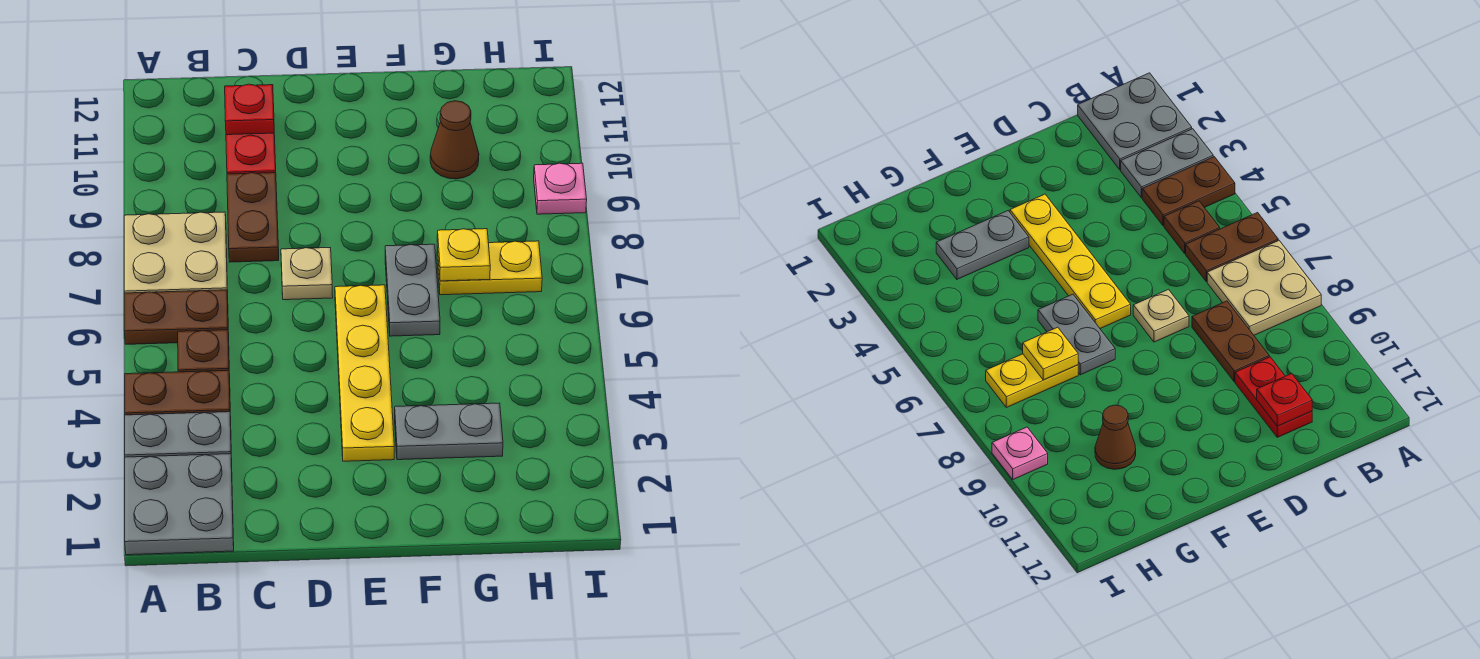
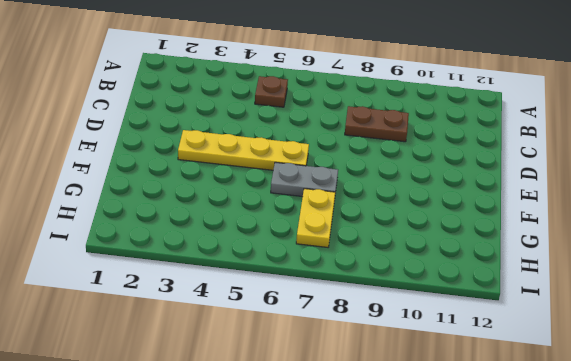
none -> grey plate A1:B2 level 1
none -> grey plate A3:B3 level 1
none -> brown plate A4:B4 level 1

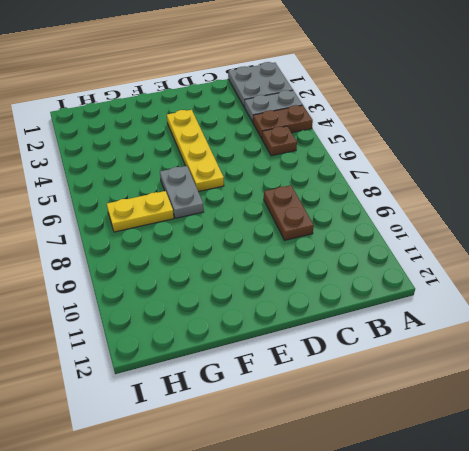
none -> brown plate A6:B6 level 1
none -> tan plate A7:B8 level 1
none -> red plate C10:C11 level 1

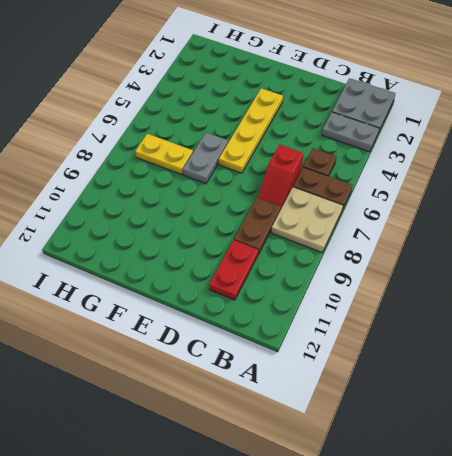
red slope C6:C7 level 1 top 6 -> none
none -> brown plate A4:B4 level 1
none -> tan plate D7 level 1
none -> grey plate F3:G3 level 1

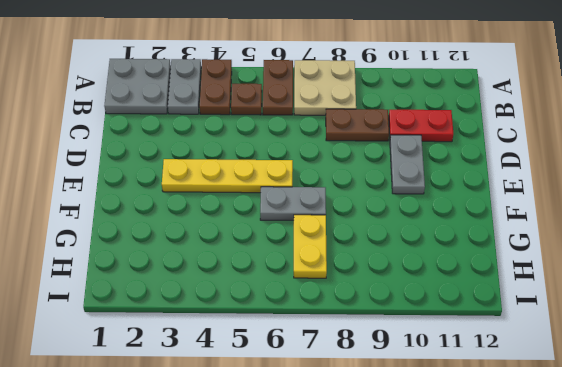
grey plate D10:E10 level 1 -> grey plate F3:G3 level 1
none -> tan plate D7 level 1
none -> brown cone G10 level 1
none -> pink plate I9 level 1

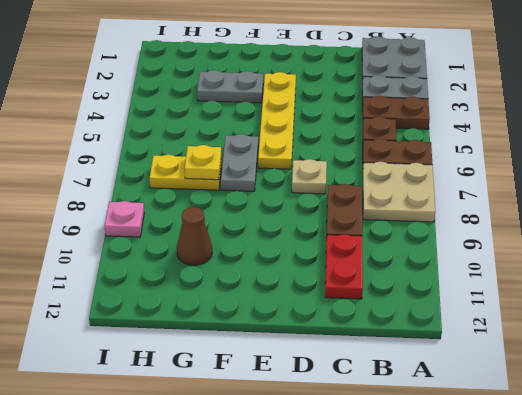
none -> red plate C11 level 2

